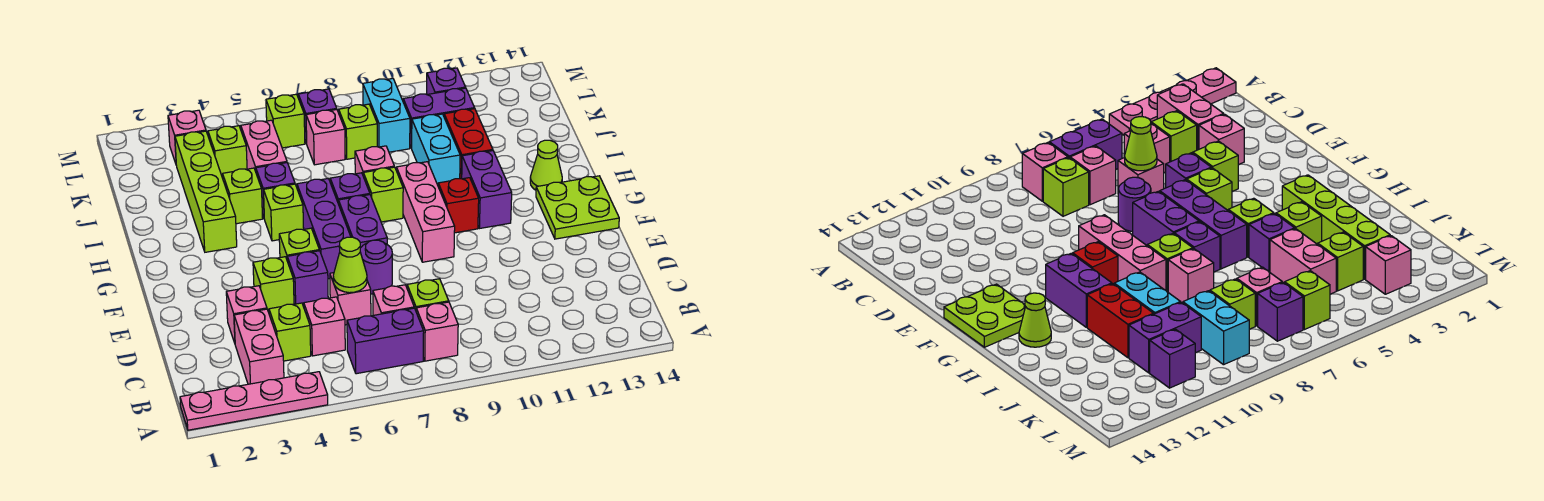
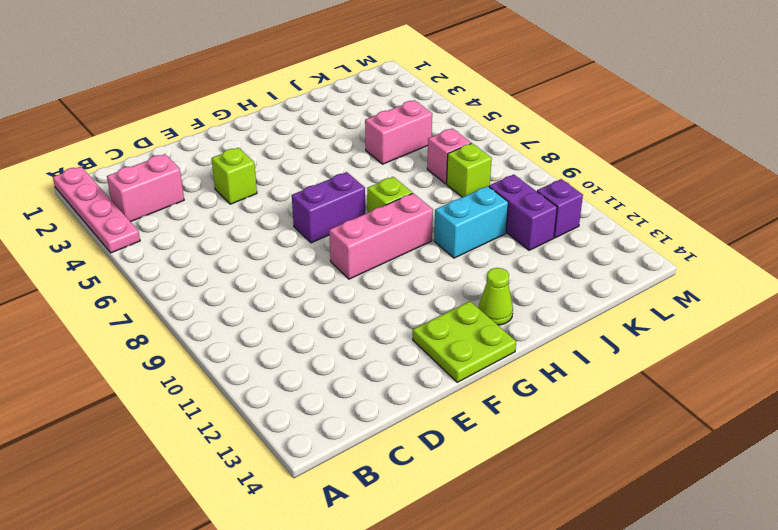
none -> purple brick B6:B7 level 1
none -> pink brick B8 level 1
none -> lime brick C4 level 1
none -> pink brick C5 level 1

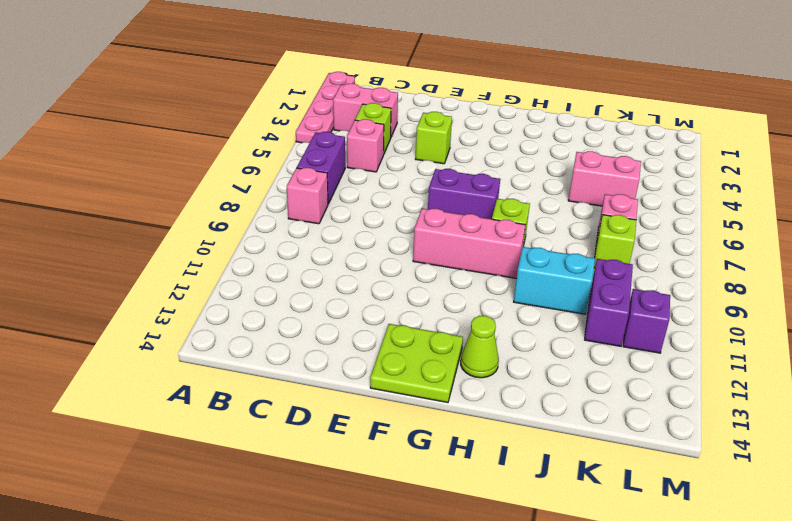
none -> pink brick C7 level 1
none -> lime brick C8 level 1
none -> pink brick D3 level 1
none -> pink brick D6 level 1

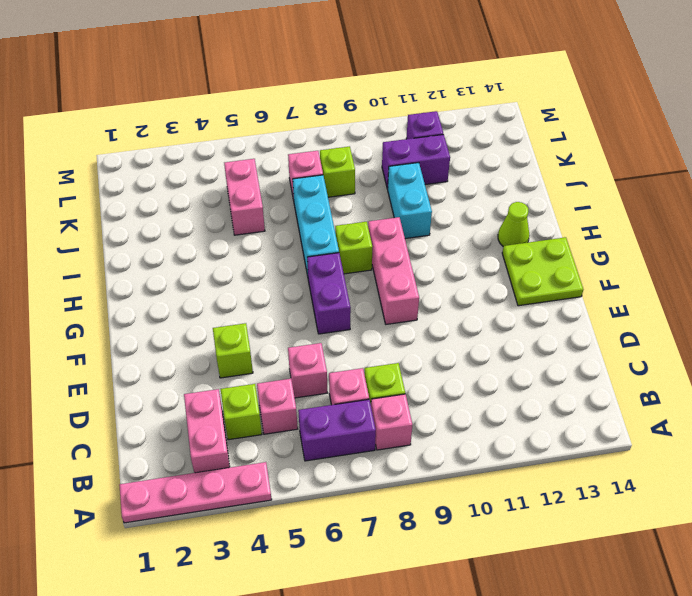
cyan brick H7:J7 level 1 -> purple brick H7 level 1
none -> pink brick D3 level 1
none -> purple brick E5 level 1
none -> purple round brick E7 level 1
none -> lime brick F5 level 1

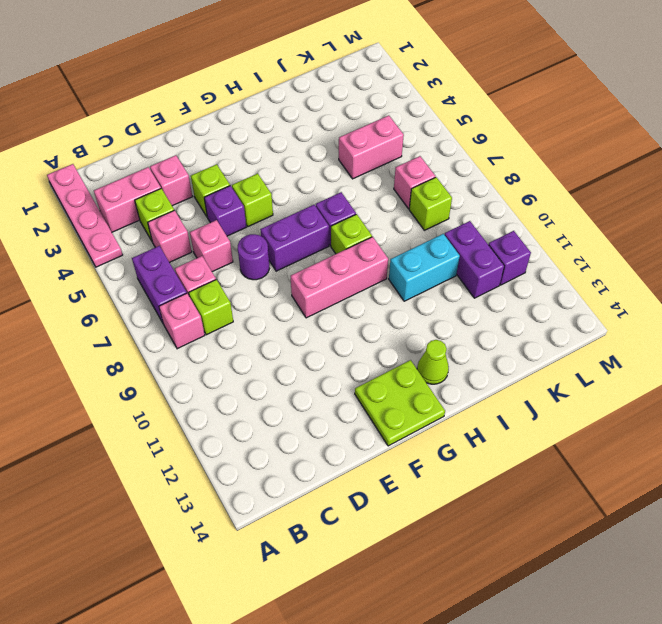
none -> purple brick F6:H6 level 1
none -> red brick G10 level 1
none -> purple brick G11:H11 level 1
none -> lime brick H3:K3 level 1

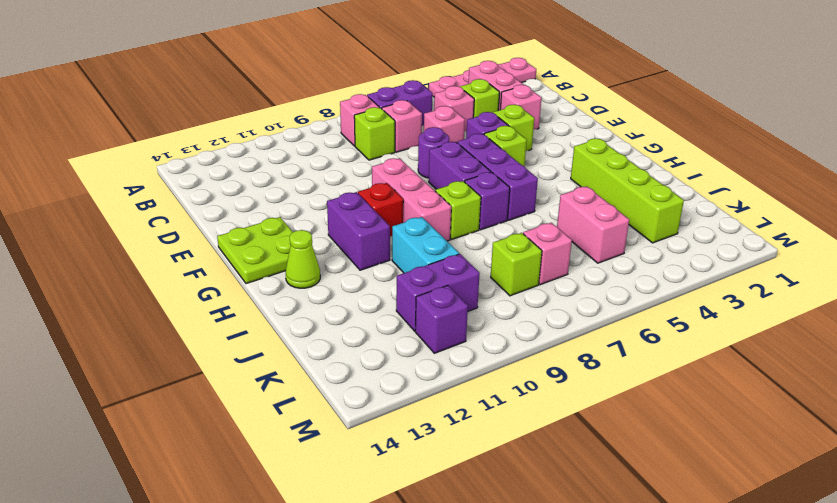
none -> lime brick H5 level 1
none -> lime brick I4 level 1
none -> purple brick I5 level 1
none -> pink brick I8 level 1

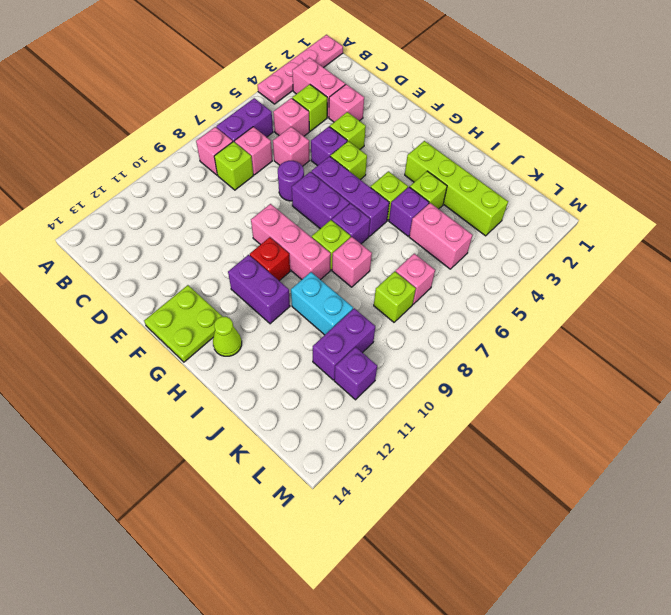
none -> red brick I11:J11 level 1
none -> lime brick K4 level 1
none -> cyan brick K9:L9 level 1
none -> pink brick L3 level 1

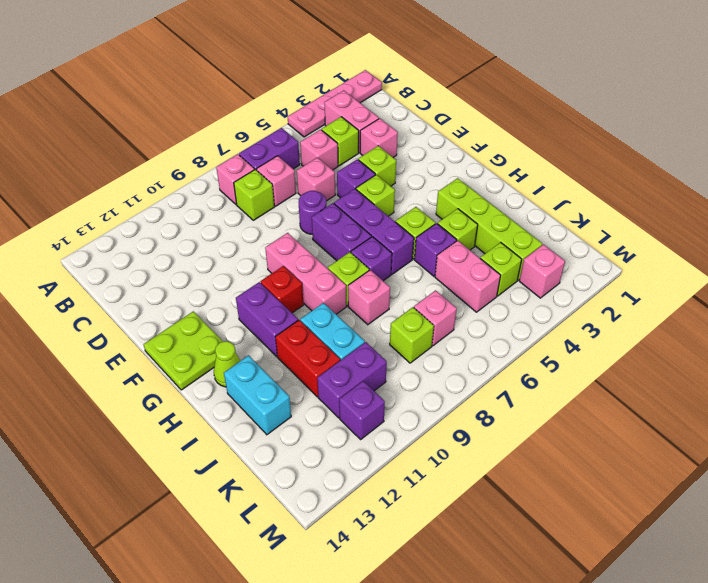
cyan brick I13:J13 level 1 -> cyan brick K9:L9 level 1
none -> lime brick L6 level 1
none -> purple brick L7 level 1
none -> lime cone D6 level 2

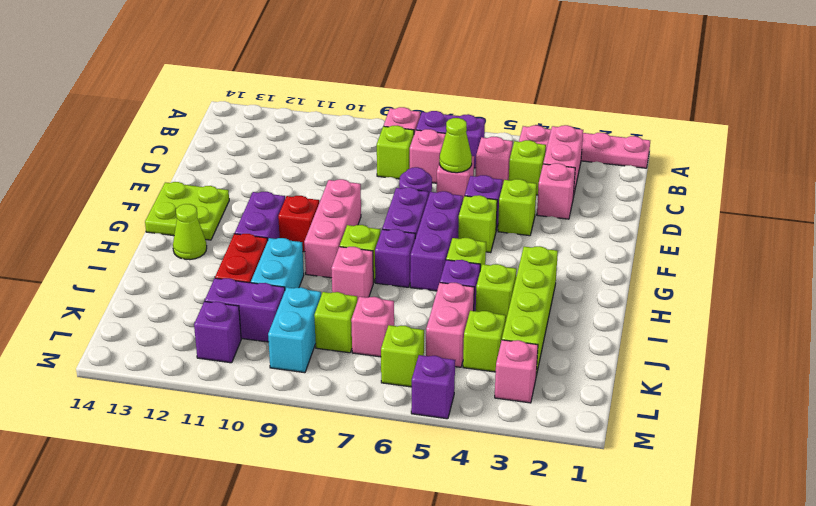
purple brick M5 level 1 -> purple brick L7 level 1

